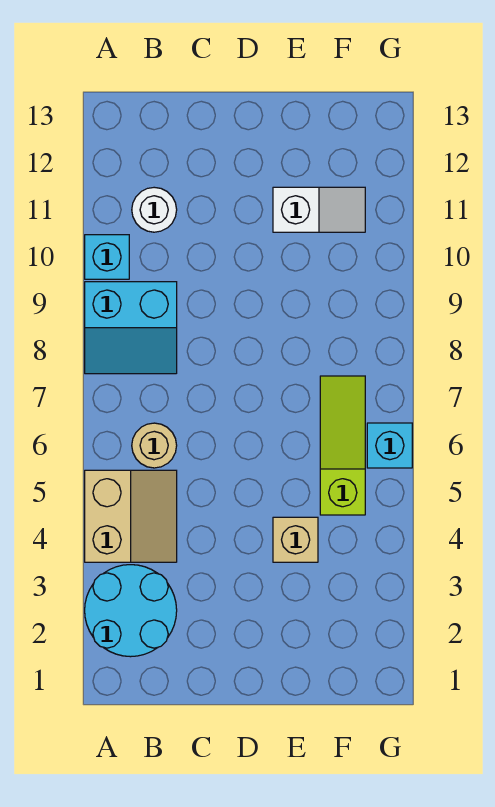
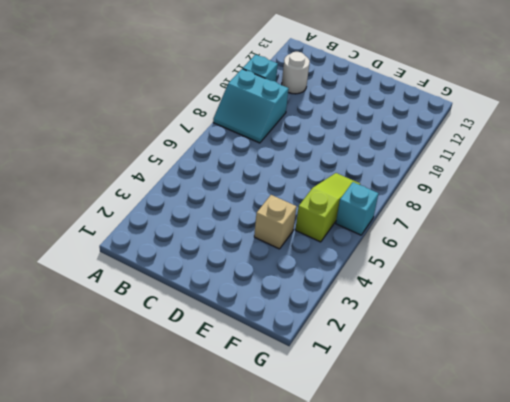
none -> cyan round brick A2:B3 level 1
none -> tan slope A4:B5 level 1 top A

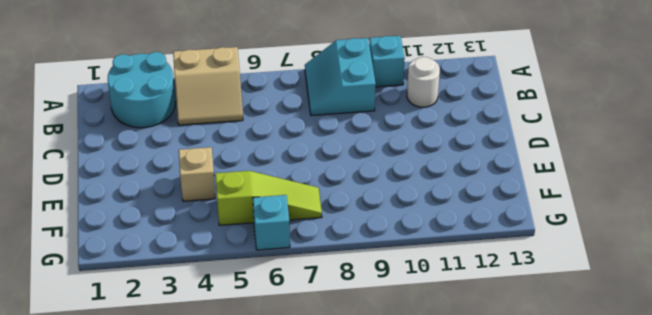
none -> tan round brick B6 level 1
none -> white slope E11:F11 level 1 top E

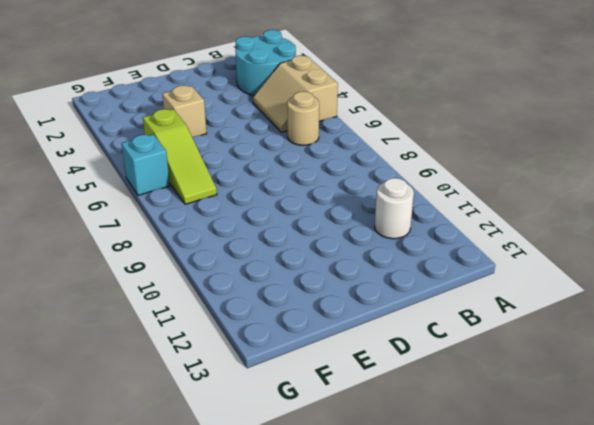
none -> cyan slope A8:B9 level 1 top 9
none -> cyan brick A10 level 1

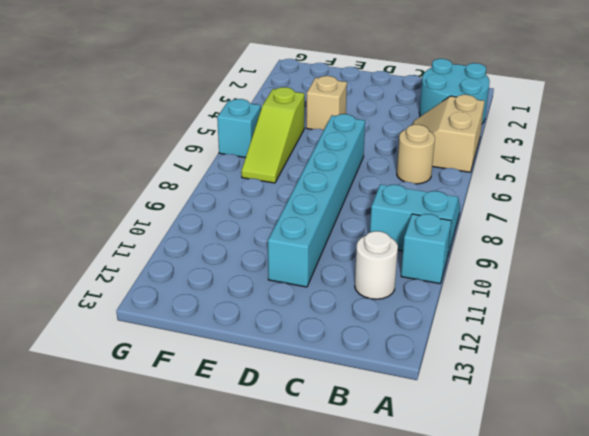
cyan brick D6:D11 level 1 -> none
none -> white slope E11:F11 level 1 top E

